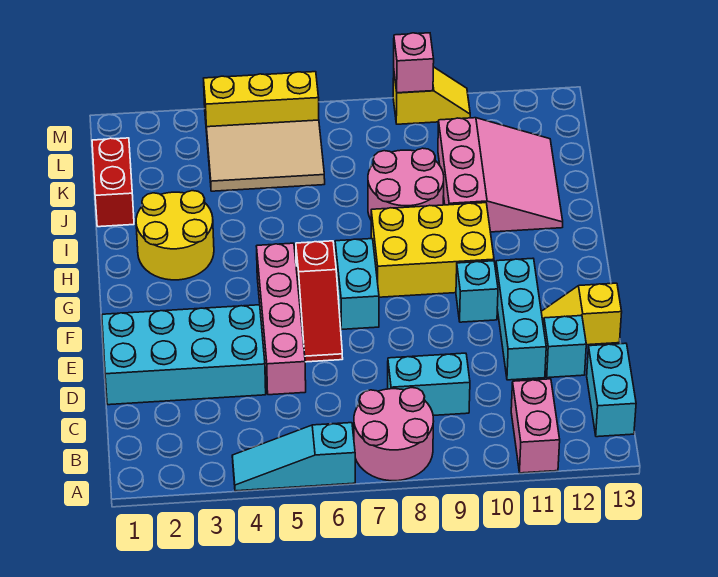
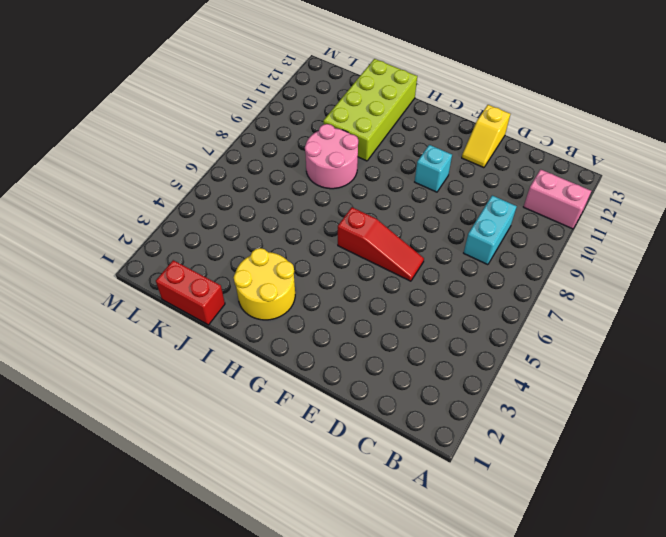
lime brick I10:J13 level 1 -> pink slope I10:K12 level 1 top 10
none -> cyan slope A4:A6 level 1 top 6
none -> pink round brick A7:B8 level 1
none -> cyan brick B13:C13 level 1

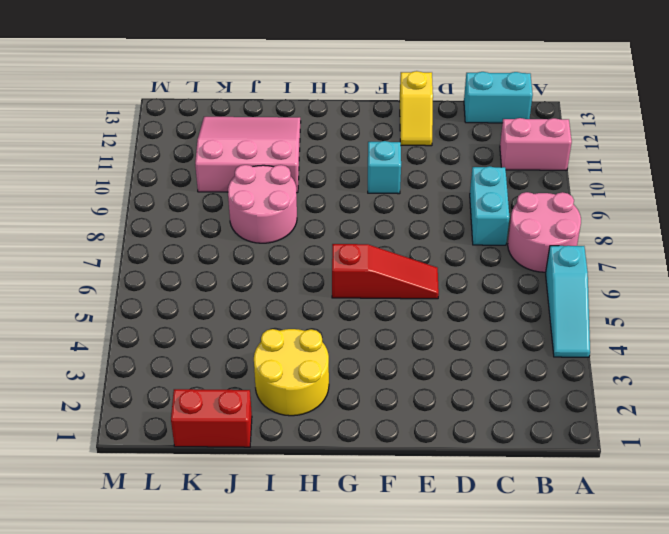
none -> cyan brick D1:E4 level 1
none -> pink brick D5:G5 level 1
none -> cyan brick D11:F11 level 1

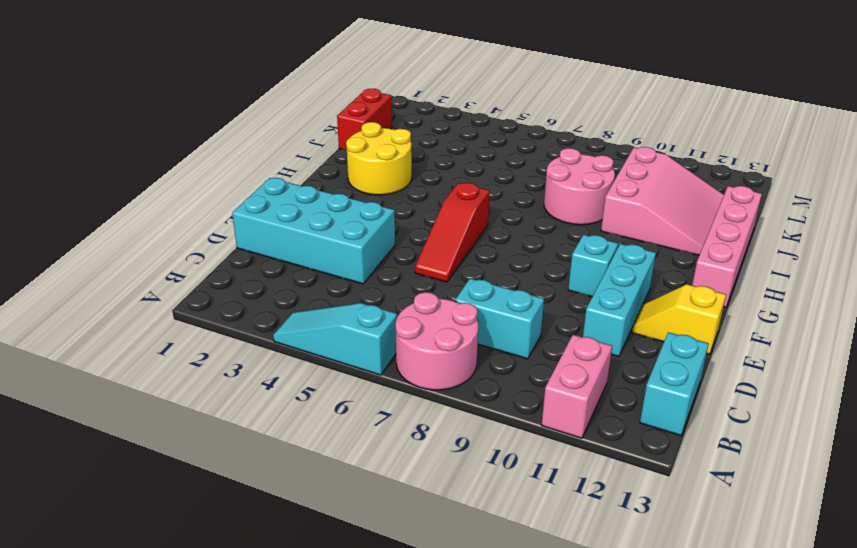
pink brick G13:J13 level 1 -> pink brick D5:G5 level 1
none -> cyan brick D12 level 1
none -> cyan brick F7:G7 level 1
none -> yellow brick G8:H10 level 1

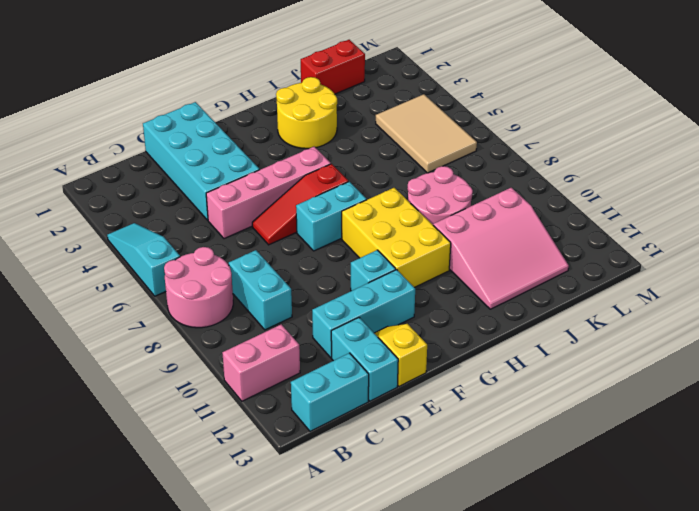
cyan brick D12:D13 level 1 -> cyan brick D12 level 1
none -> yellow brick M4:M6 level 1
none -> yellow slope M9:M10 level 1 top 9
none -> pink brick M9 level 2

